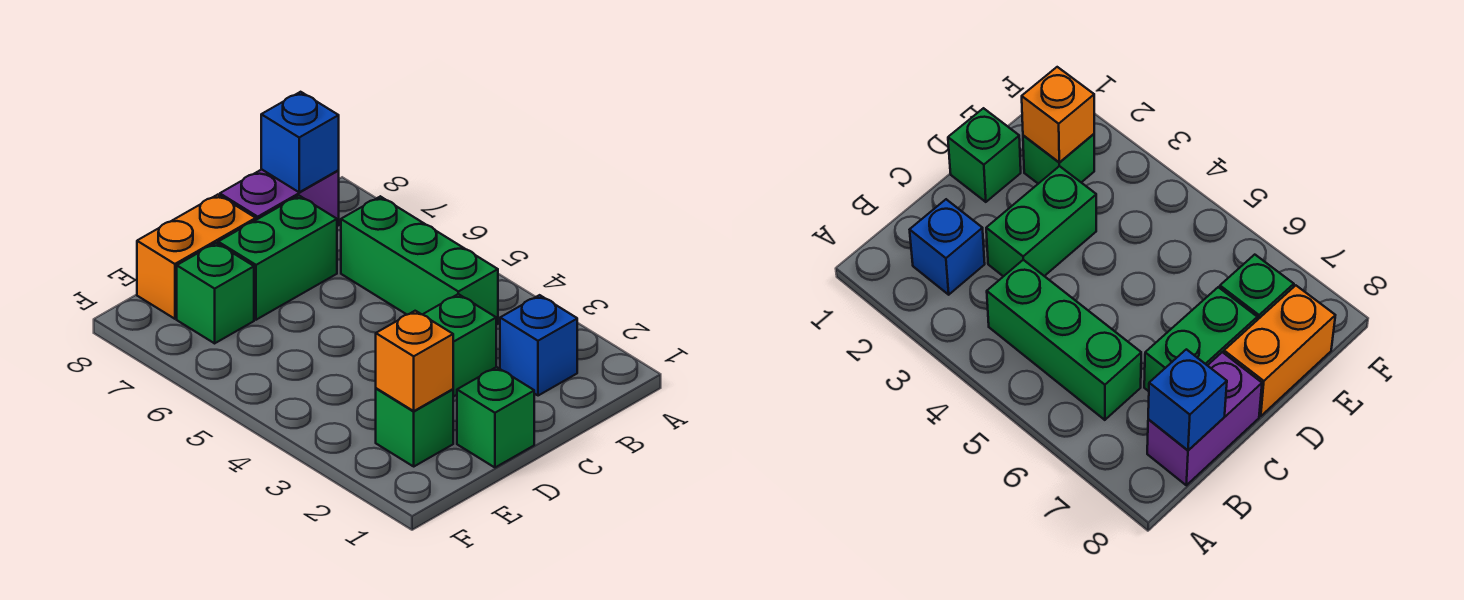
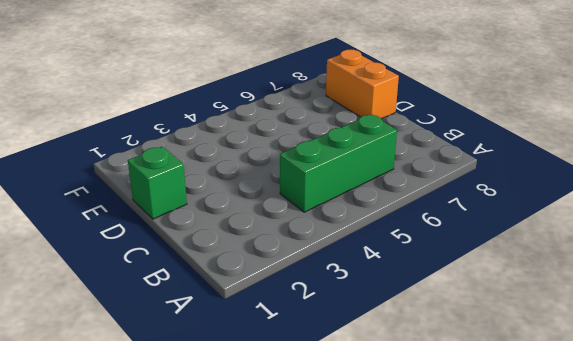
none -> blue brick B2 level 1
none -> purple brick B8:C8 level 1

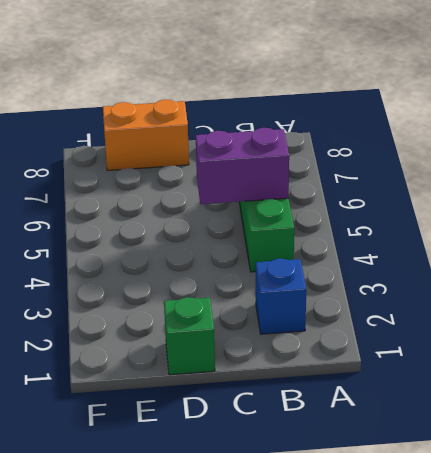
purple brick B5:C5 level 2 -> purple brick B8:C8 level 1
none -> green brick C3:D3 level 1
none -> green brick C7:D7 level 1

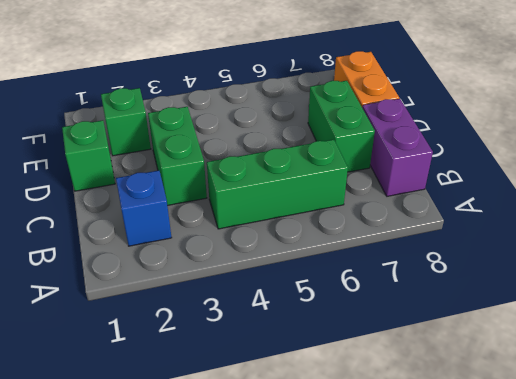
none -> green brick E7 level 1
none -> blue brick B8 level 2

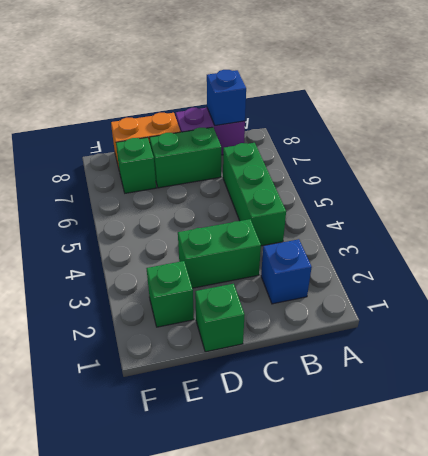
none -> orange brick E2 level 2

